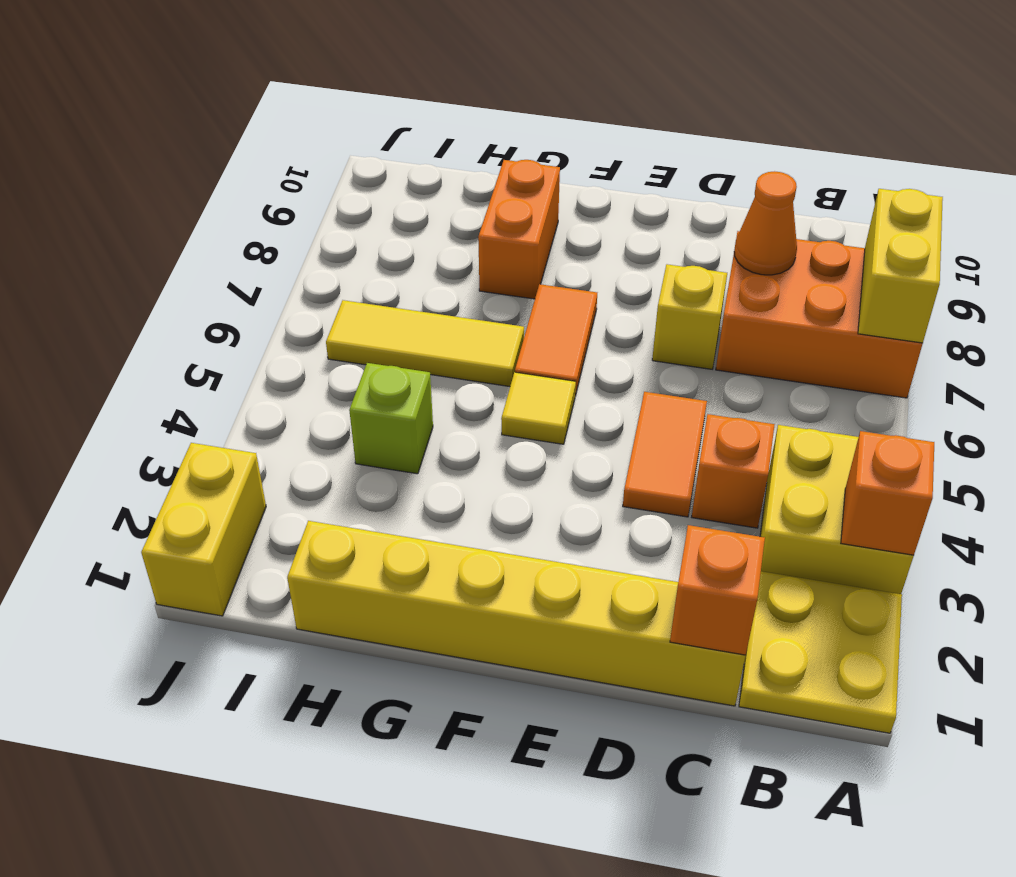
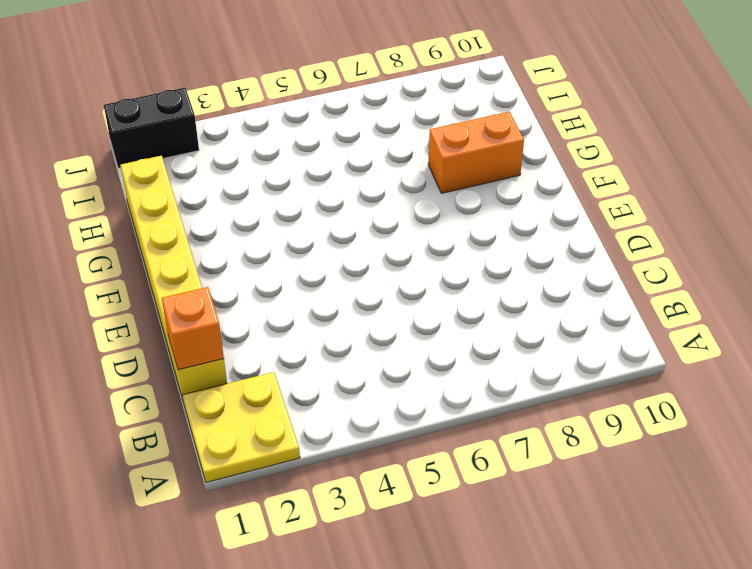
black brick J1:J2 level 1 -> yellow brick J1:J2 level 1
none -> yellow brick A3:B4 level 1
none -> orange brick A7:C8 level 1
none -> orange brick C4 level 1

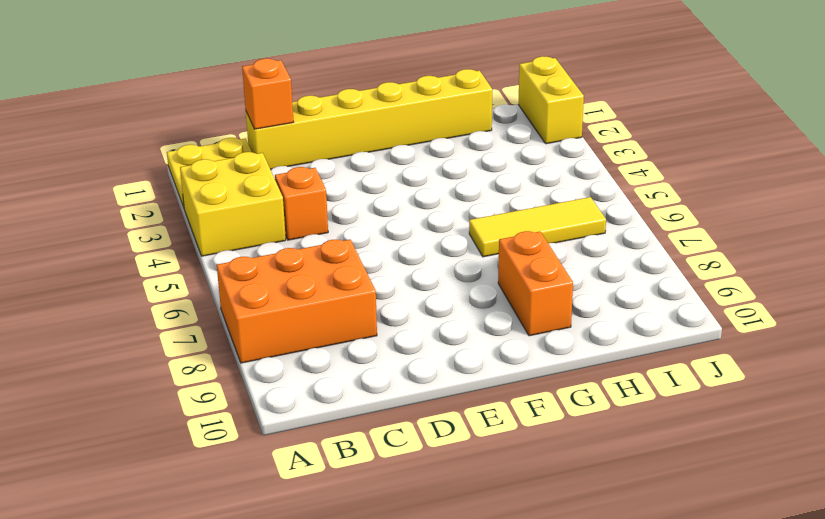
none -> orange tile D4:D5 level 1
none -> yellow brick D7 level 1
none -> yellow tile F5 level 1

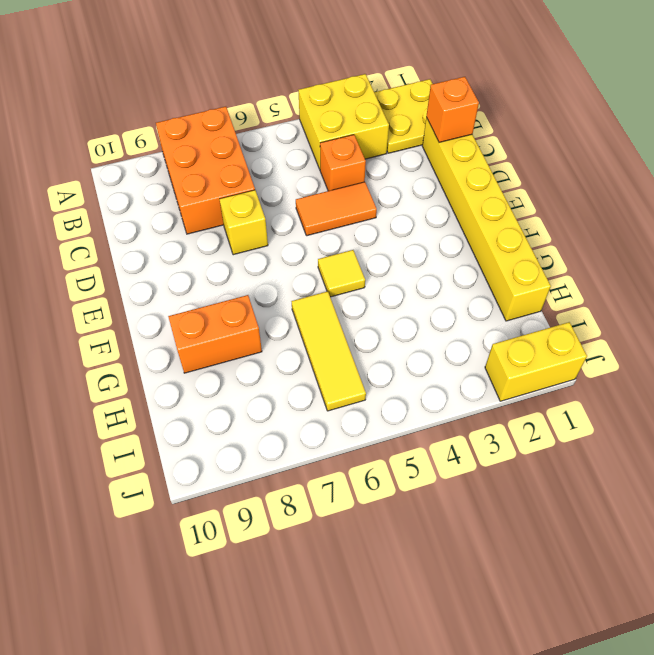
none -> orange tile F6:F7 level 1
none -> lime brick H4 level 1
none -> orange brick A3 level 2

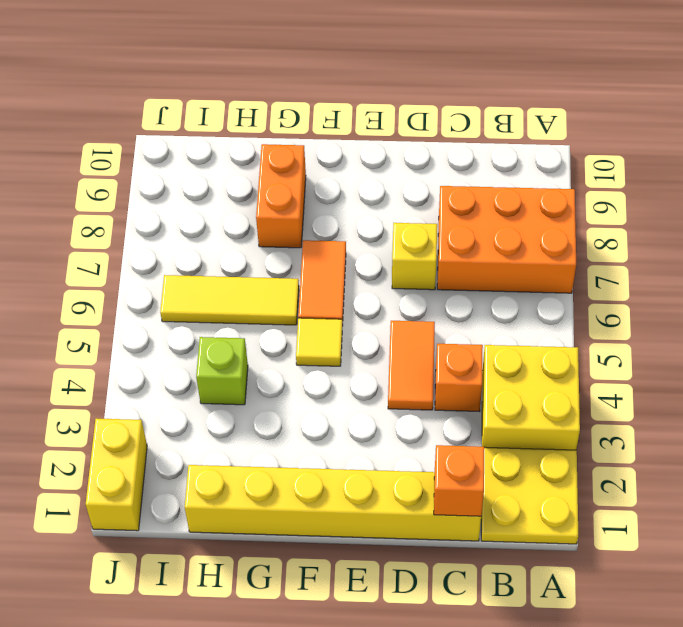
none -> orange brick A3 level 2
none -> yellow brick A7:A8 level 2
none -> orange cone C8 level 2

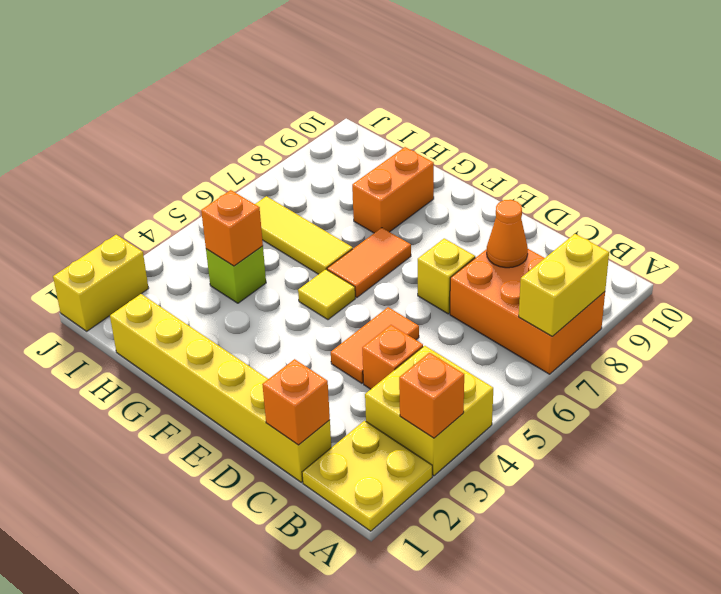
orange brick H4 level 2 -> none

